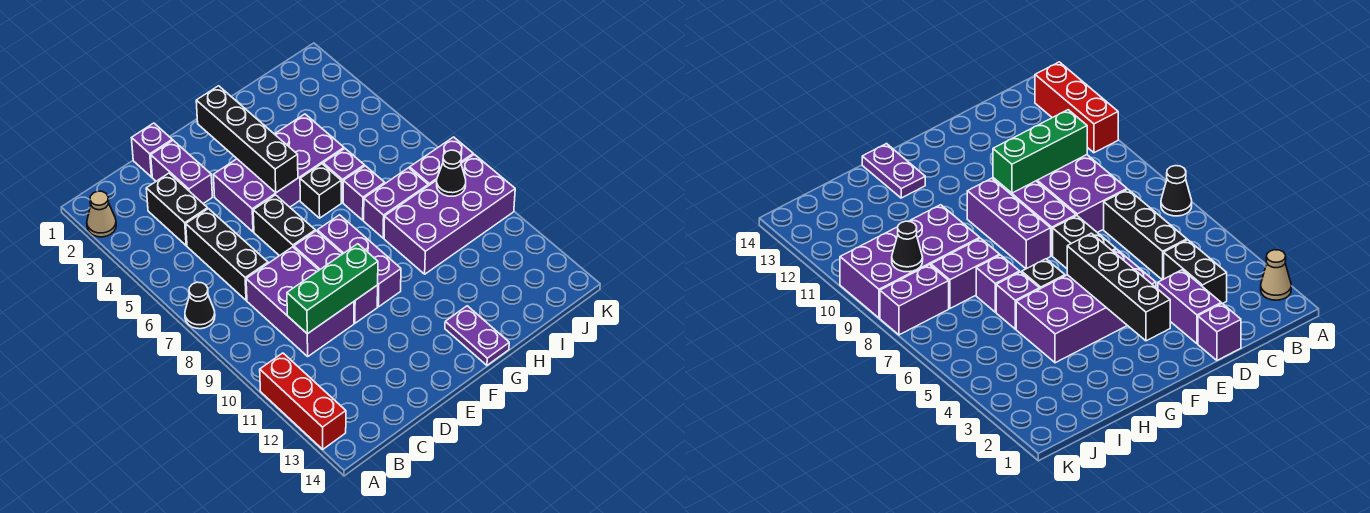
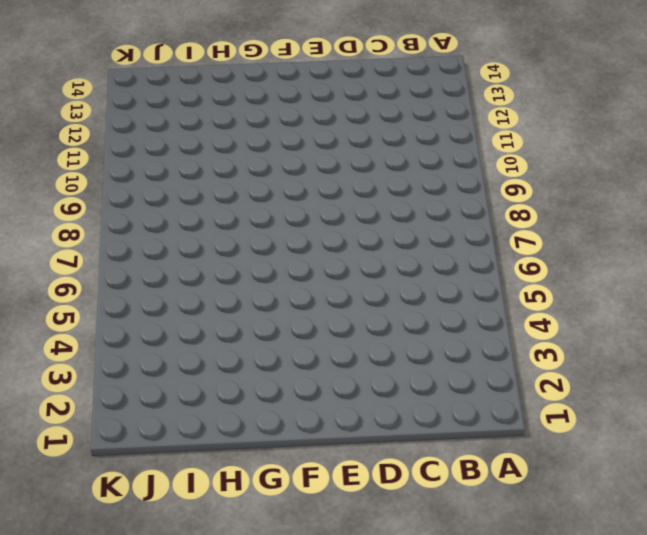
none -> tan cone A2 level 1
none -> black cone A7 level 1
none -> red brick A11:A13 level 1

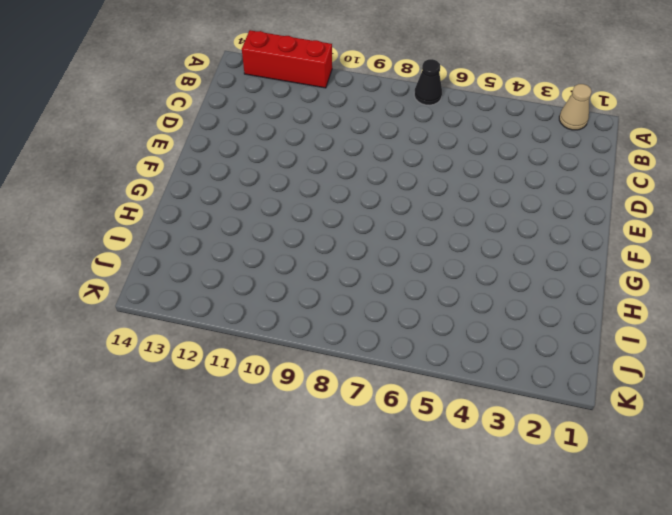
none -> black brick C3:C4 level 1
none -> black brick C5:C7 level 1
none -> purple brick C8:D10 level 1

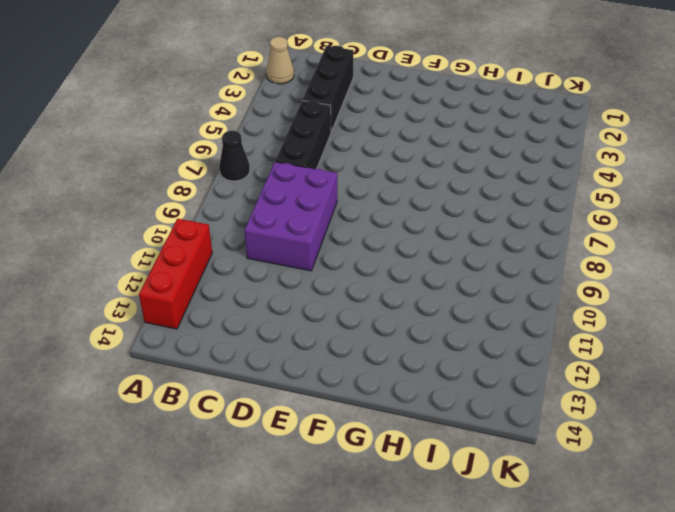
black brick C2:C4 level 1 -> black brick C3:C4 level 1
none -> purple brick D1 level 1
none -> purple brick D2:D3 level 1
none -> purple brick E4:H5 level 1

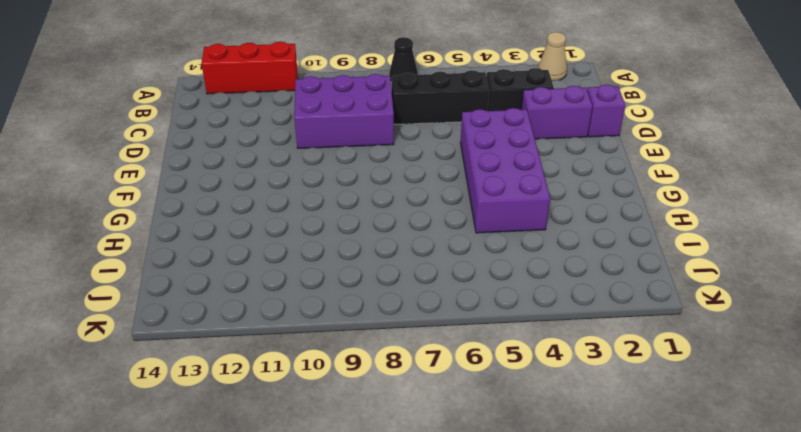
none -> black brick E6:E7 level 1
none -> purple brick E8:E10 level 1
none -> purple brick F8:F10 level 1

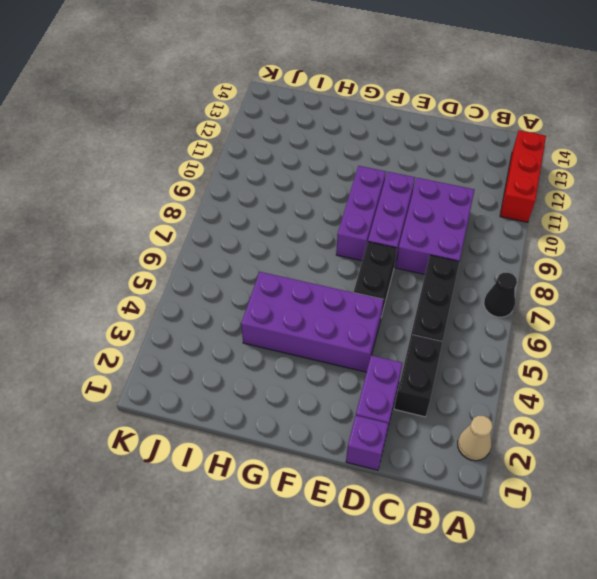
none -> black brick G6 level 1
none -> purple plate G13:G14 level 1
none -> purple brick H6 level 1

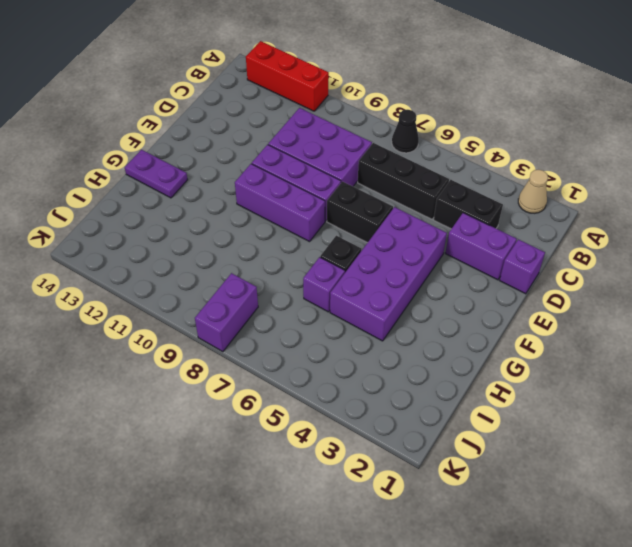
none -> purple brick H7 level 1
none -> purple brick H8:I8 level 1
none -> purple brick H9:K10 level 1

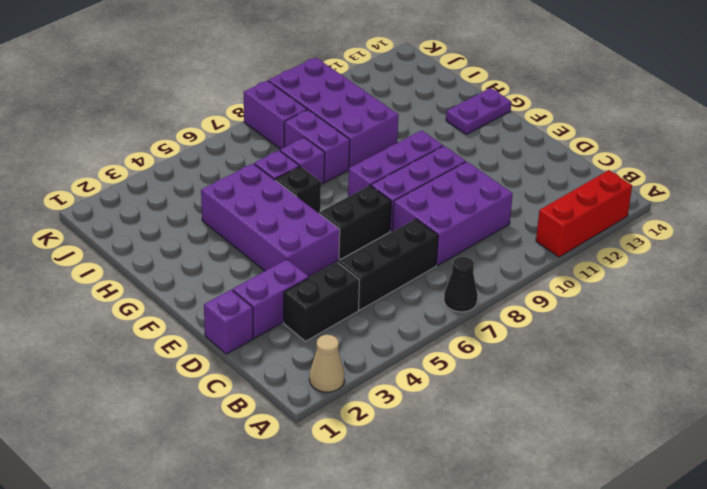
none -> green brick C10:E10 level 2
none -> black brick F2:F5 level 2
none -> black cone J9 level 2

